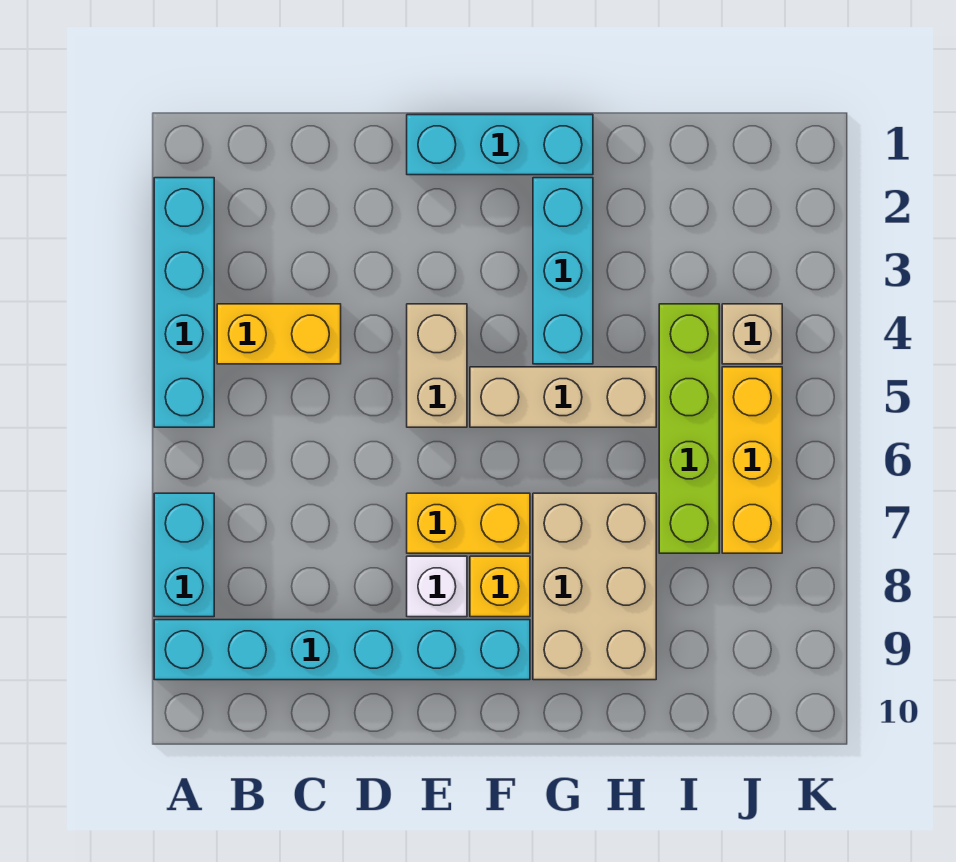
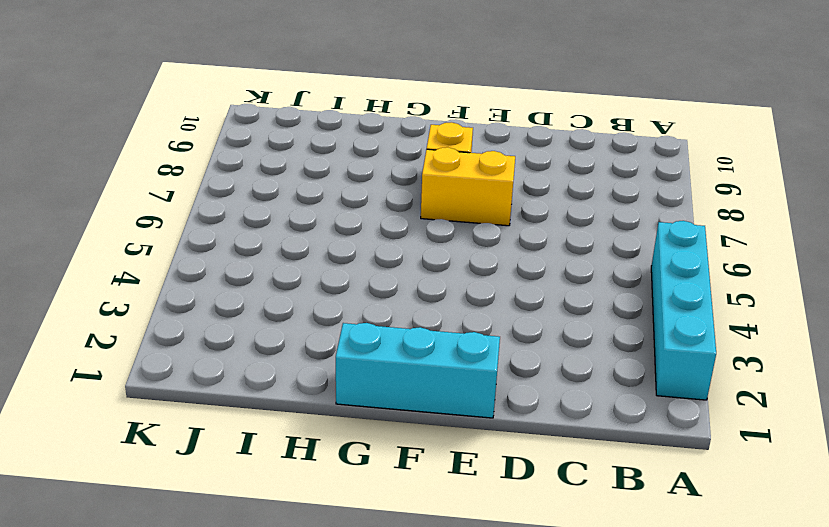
none -> cyan brick A7:A8 level 1
none -> cyan brick A9:F9 level 1
none -> yellow brick B4:C4 level 1

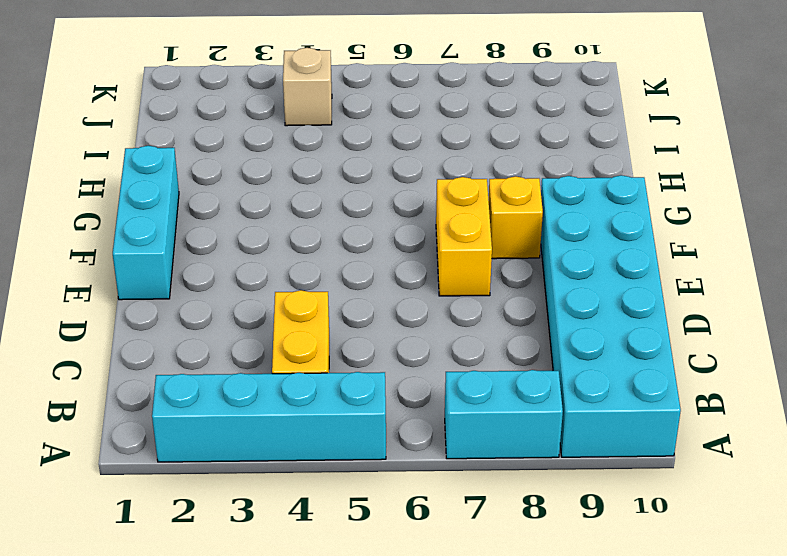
cyan brick A9:F10 level 1 -> cyan brick A9:F9 level 1
none -> tan brick E4:E5 level 1
none -> white brick E8 level 1
none -> tan brick F5:H5 level 1

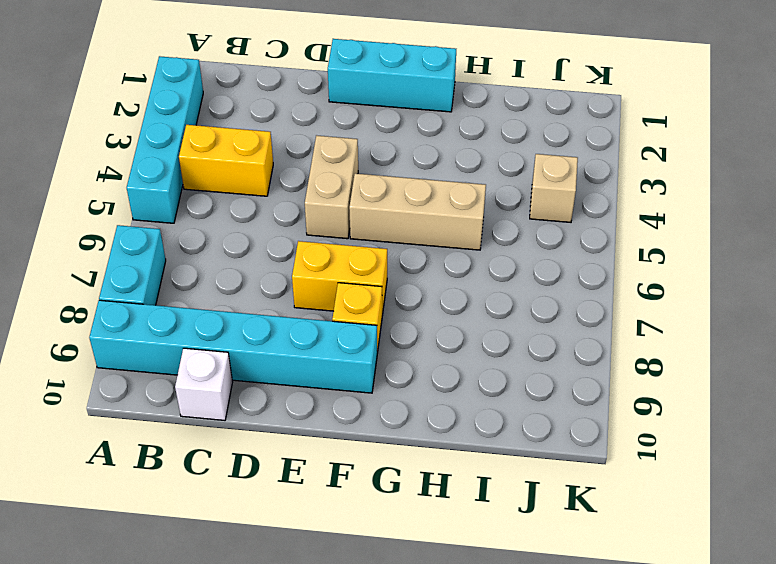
white brick C10 level 1 -> white brick E8 level 1
none -> cyan brick G2:G4 level 1
none -> tan brick G7:H9 level 1
none -> lime brick I4:I7 level 1

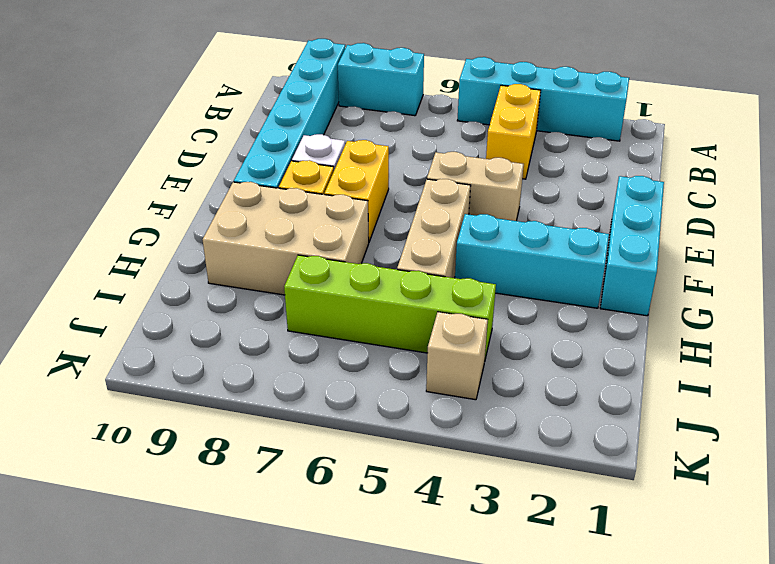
none -> yellow brick J5:J7 level 1

